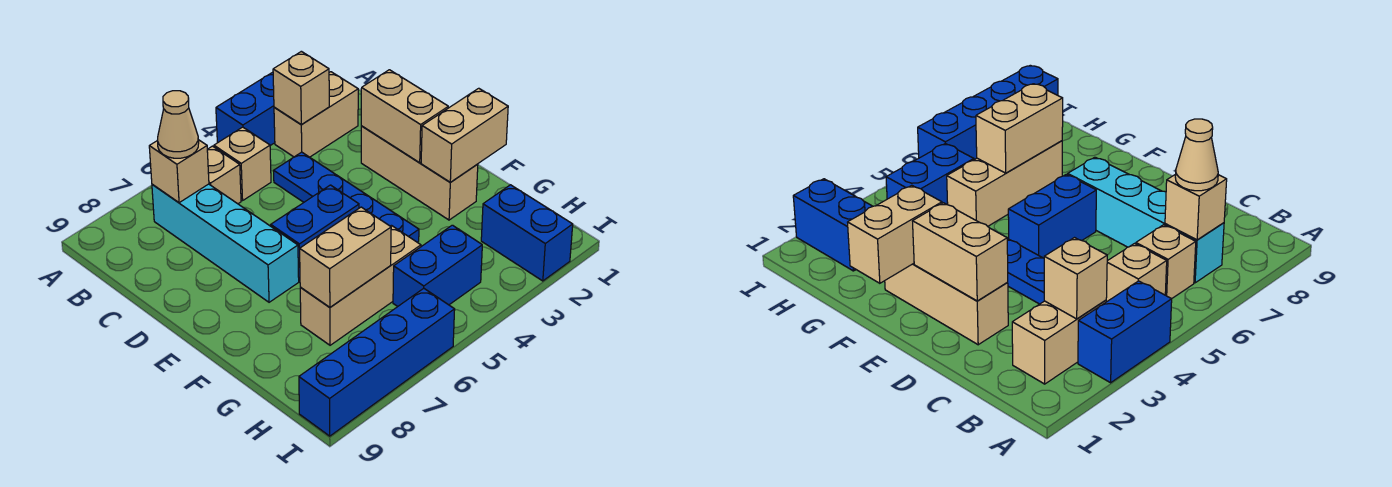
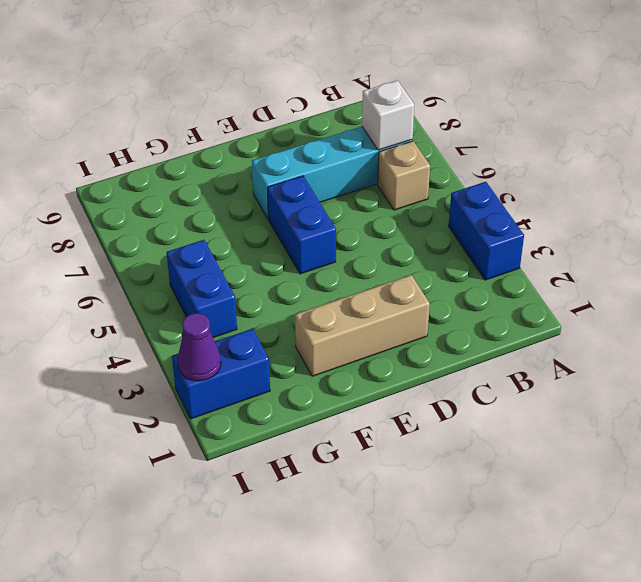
white brick B7 level 2 -> tan brick B7 level 2
purple cone I2 level 2 -> none
none -> tan brick B2:B3 level 1
none -> tan brick B5 level 1
none -> blue plate C4:F4 level 1

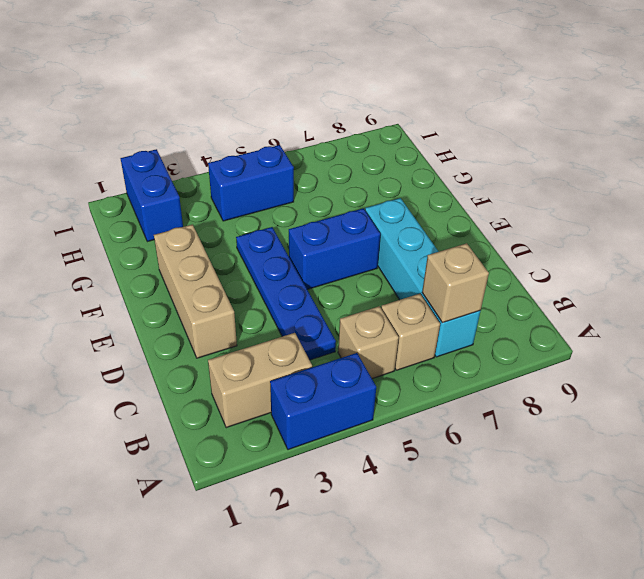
none -> tan brick G5:G7 level 1
none -> blue brick I6:I9 level 1
none -> tan brick B3 level 2

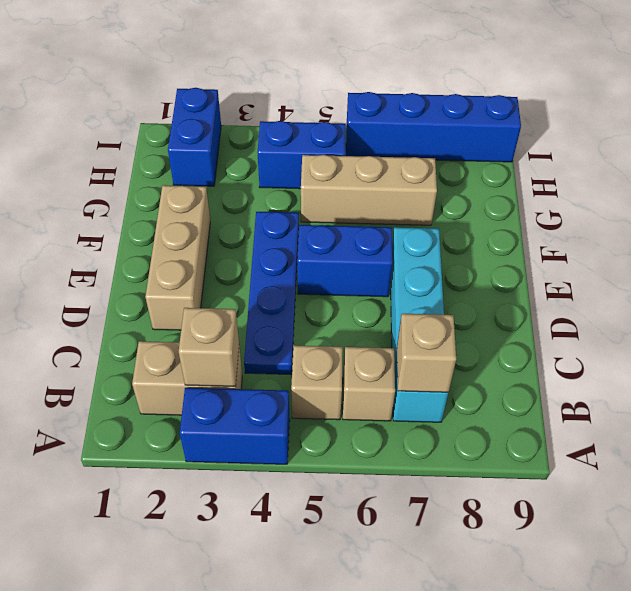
none -> tan brick D2:E2 level 2
none -> tan brick F1:F2 level 2
none -> tan brick G6:G7 level 2

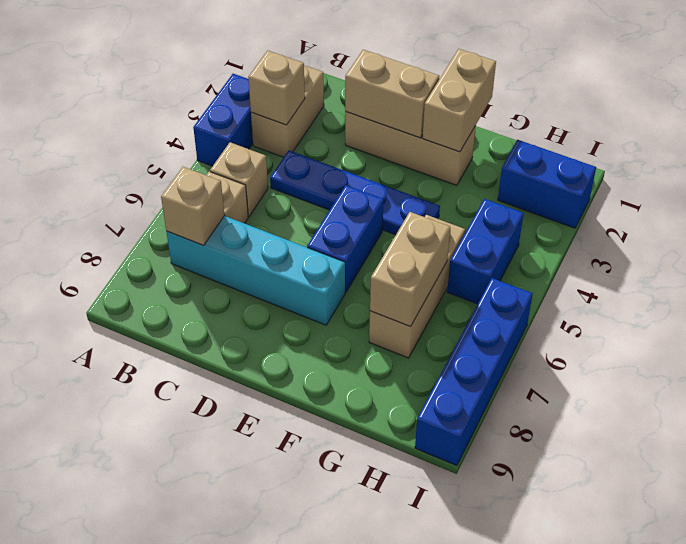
none -> tan cone B7 level 3

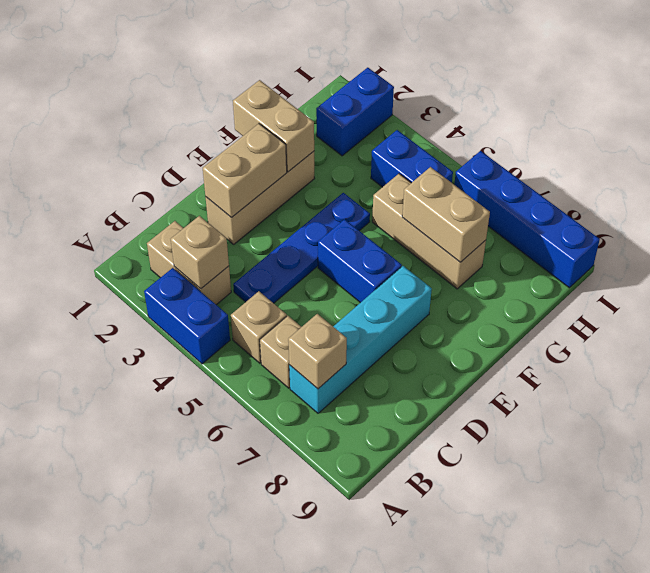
none -> tan cone B7 level 3

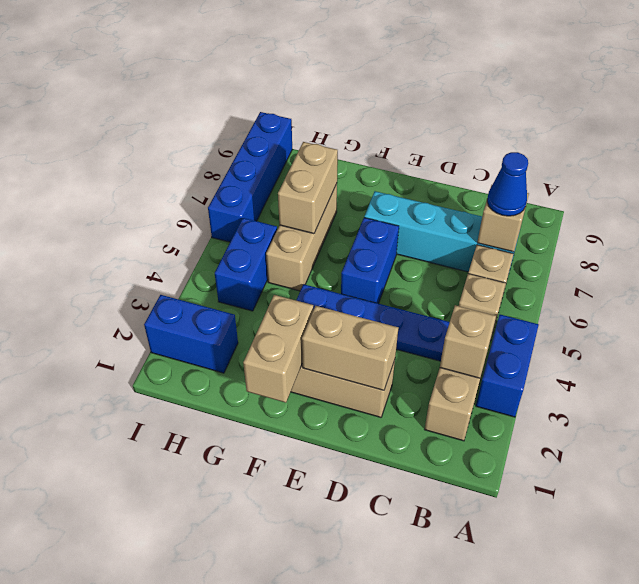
blue cone B7 level 3 -> tan cone B7 level 3

